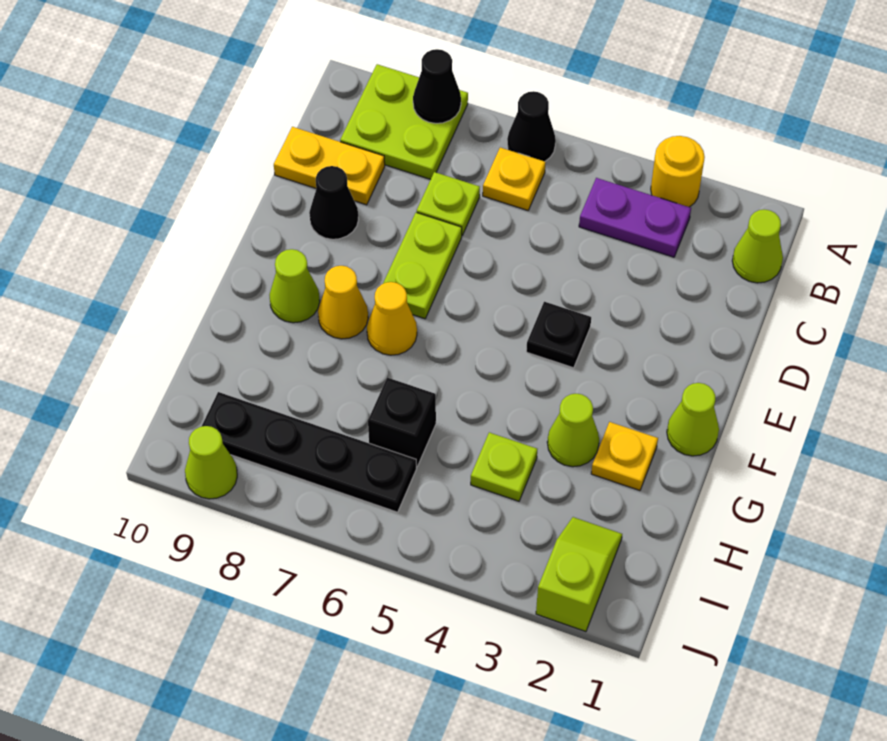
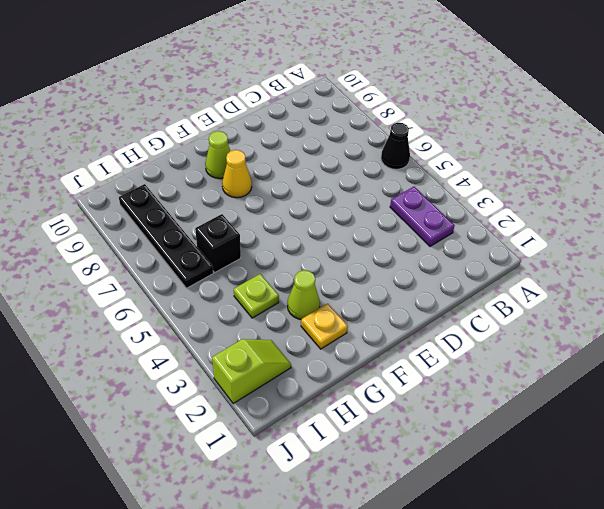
none -> yellow round brick A3 level 1
none -> lime plate A8:B9 level 1
none -> lime cone B1 level 1

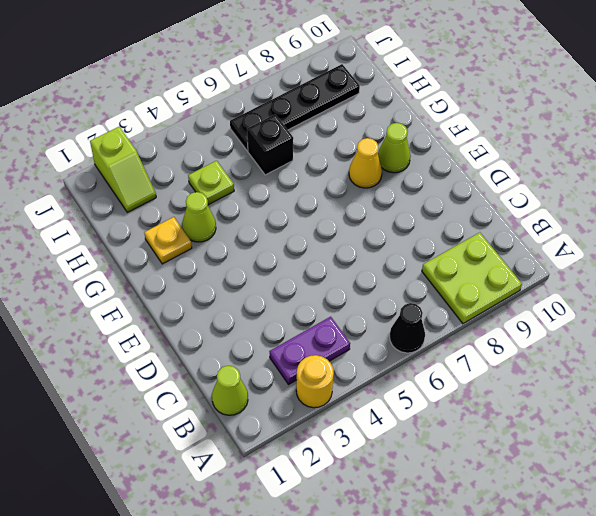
none -> yellow plate B6 level 1
none -> lime plate C7 level 1
none -> yellow plate C9:C10 level 1

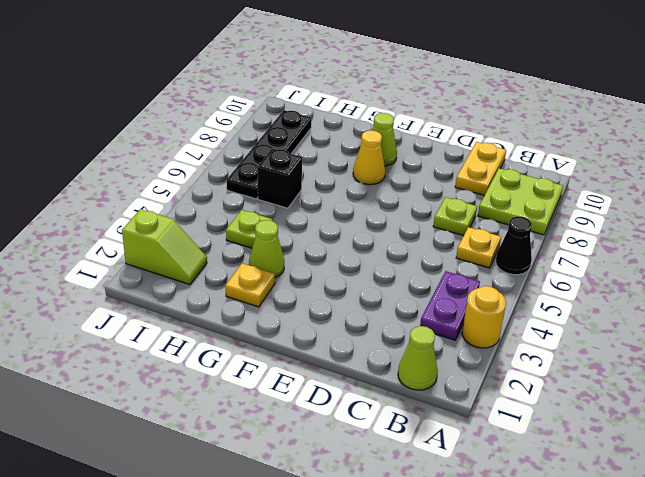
none -> lime plate D7:E7 level 1
none -> black cone D9 level 1
none -> black plate E4 level 1

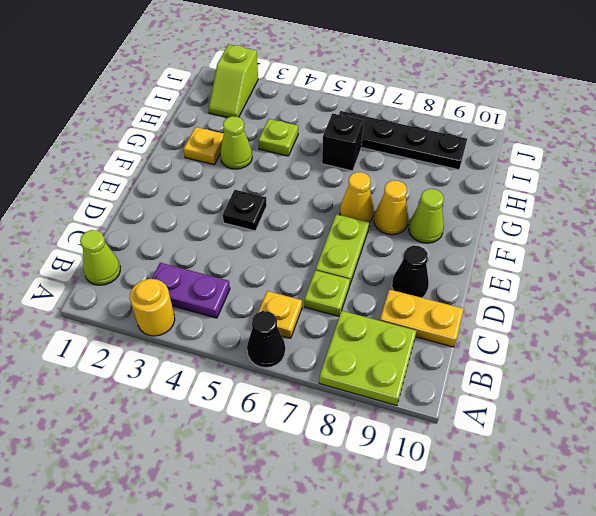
none -> lime cone F1 level 1
none -> lime cone J9 level 1
none -> black cone A8 level 2

